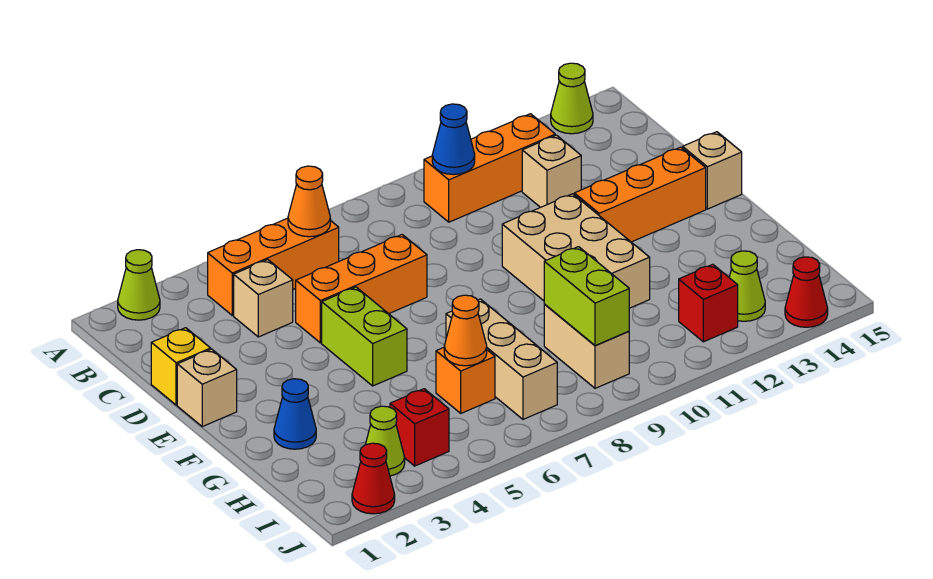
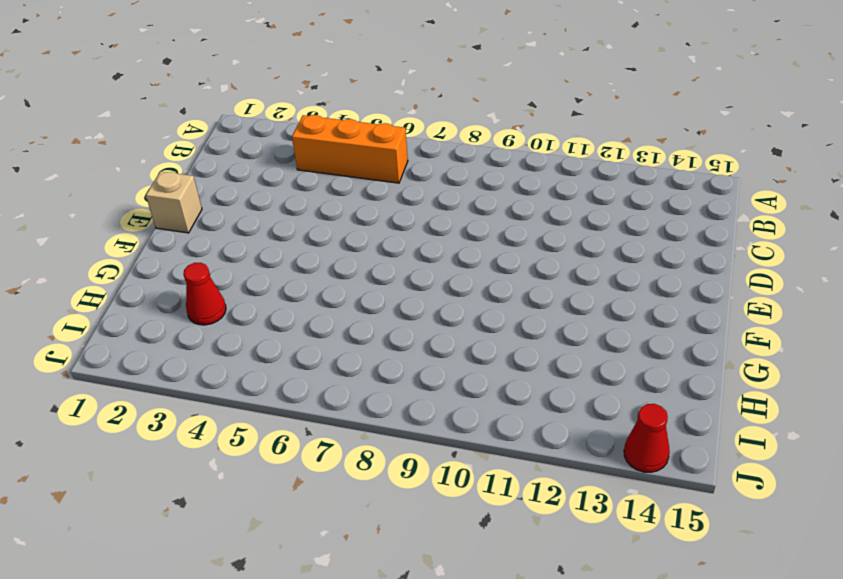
red cone H3 level 1 -> red cone J2 level 1
none -> lime cone A2 level 1
none -> lime cone A14 level 1
none -> orange brick B10:B12 level 1

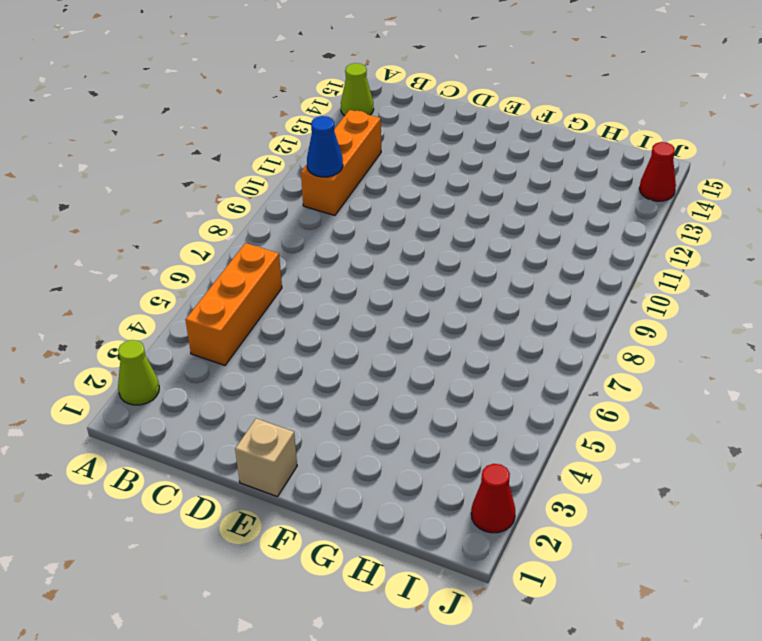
none -> tan brick C4 level 1
none -> tan brick C12 level 1
none -> yellow brick D1 level 1

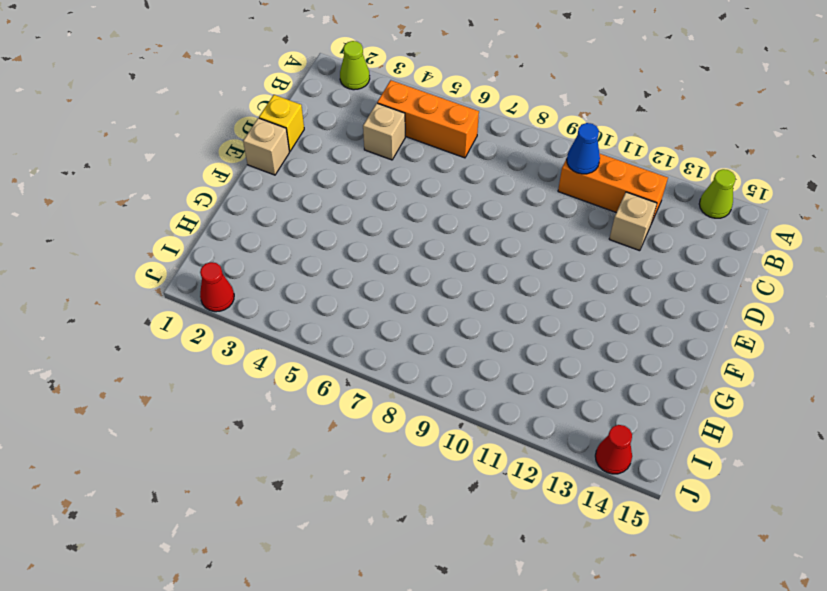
none -> orange brick D5:D7 level 1
none -> lime brick E5:F5 level 1
none -> tan brick E10:G11 level 1

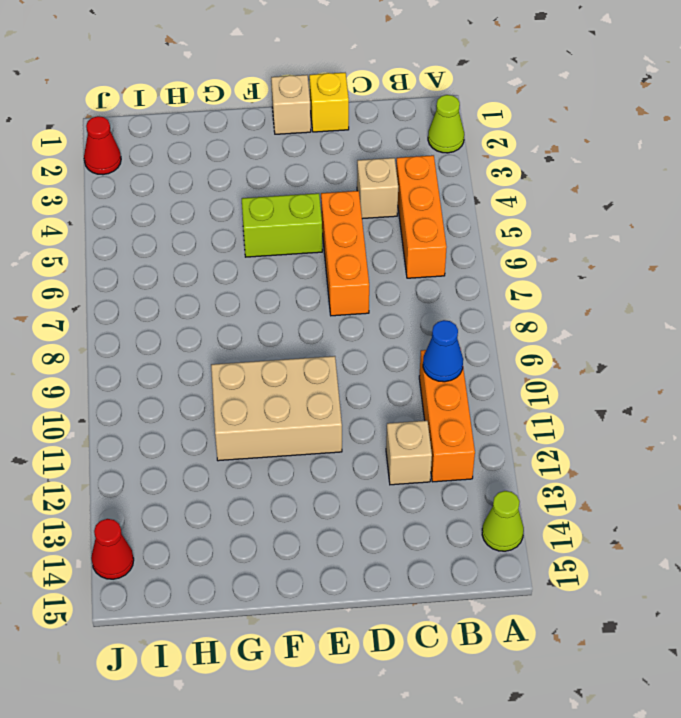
none -> orange brick E12:E14 level 1
none -> tan brick E15 level 1
none -> blue cone G2 level 1

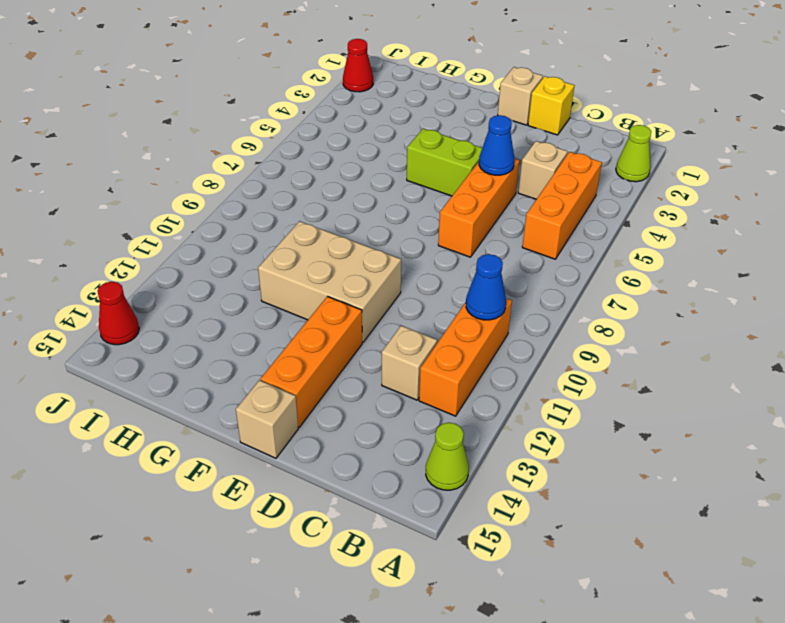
blue cone D5 level 2 -> blue cone G2 level 1
none -> tan brick G7:I7 level 1
none -> orange brick H6 level 1
none -> tan brick H9:I9 level 1

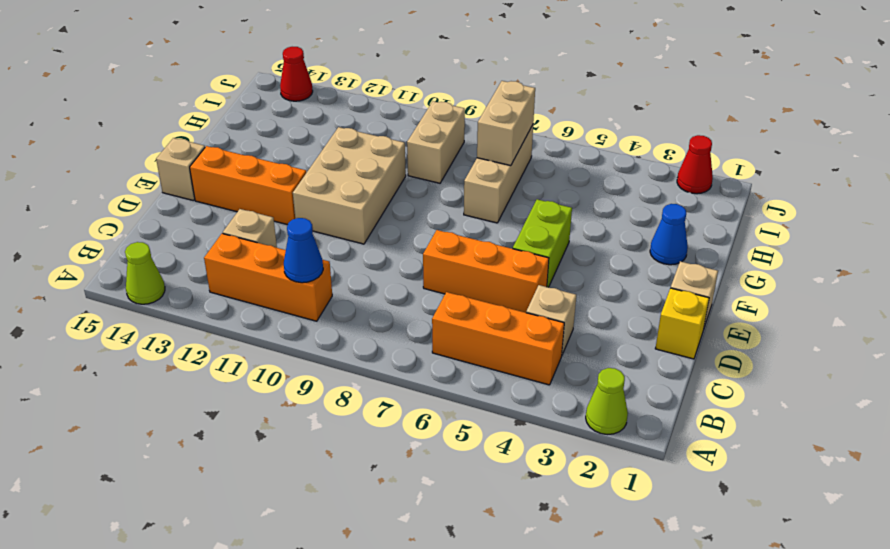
tan brick H7:I7 level 2 -> none
none -> orange brick H6 level 1
none -> lime cone I3 level 1
none -> red brick I4 level 1

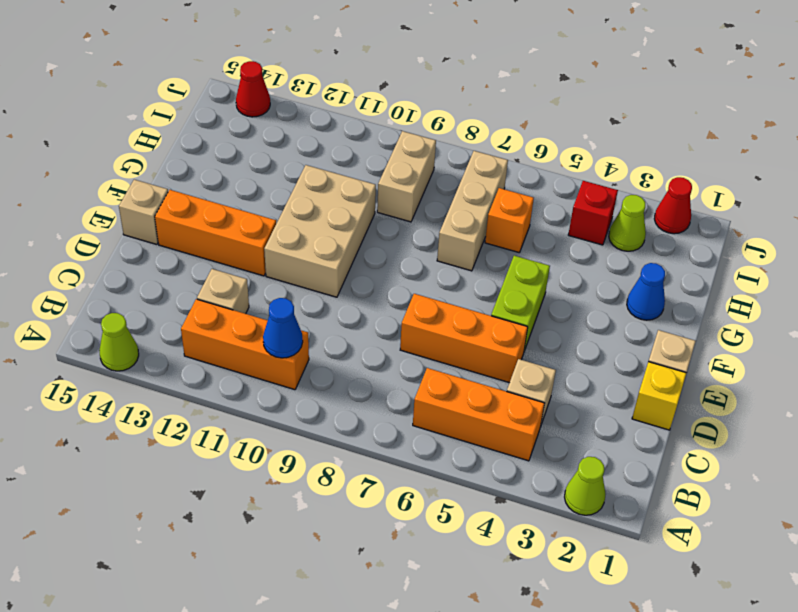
none -> red brick I12 level 1
none -> lime cone I13 level 1
none -> orange cone B6 level 2

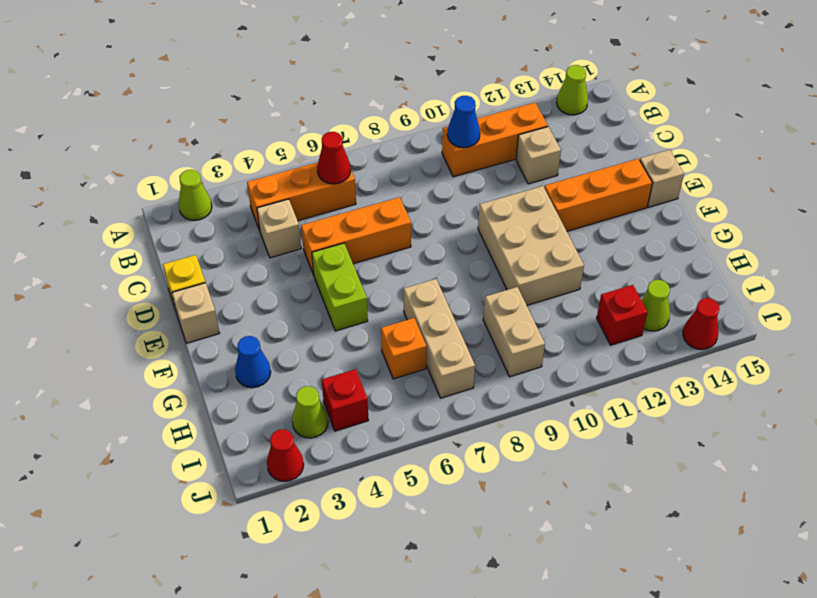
red cone B6 level 2 -> orange cone B6 level 2
none -> orange cone H6 level 2
none -> lime brick H9:I9 level 2

